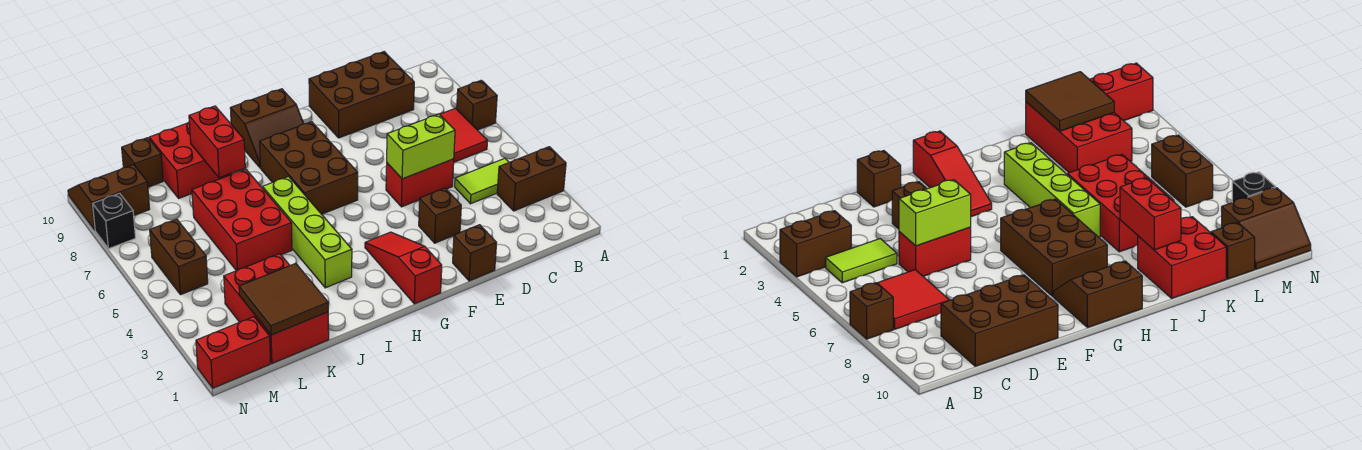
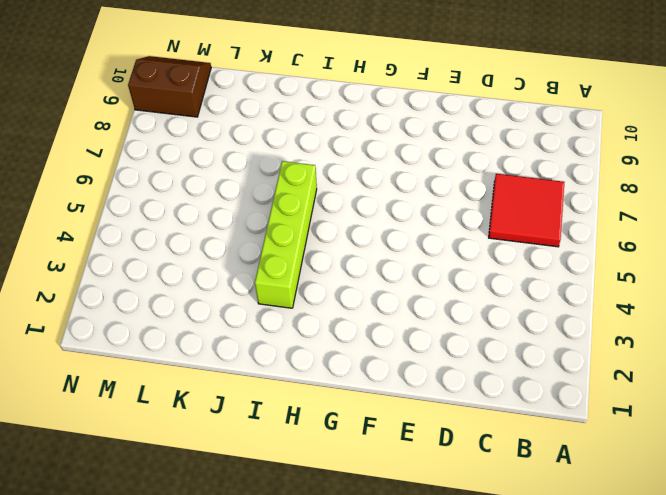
none -> brown brick A3:B3 level 1
none -> brown brick A7 level 1
none -> lime tile B4:C4 level 1

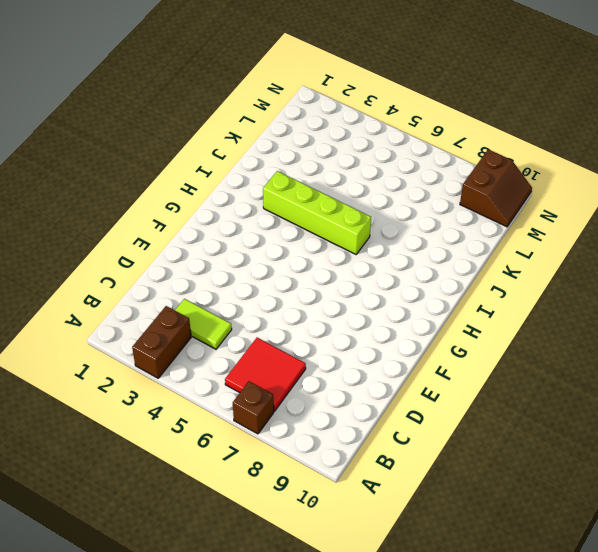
lime tile C3:C4 level 1 -> lime tile B4:C4 level 1
none -> brown brick C9:E10 level 1
none -> red brick D5:E5 level 1
none -> brown brick E1 level 1

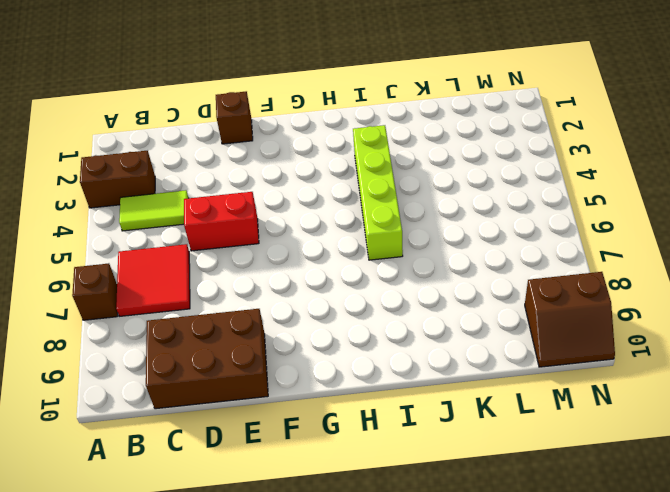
none -> brown brick E3 level 1
none -> red slope G1:G3 level 1 top 1
none -> brown brick G6:H8 level 1

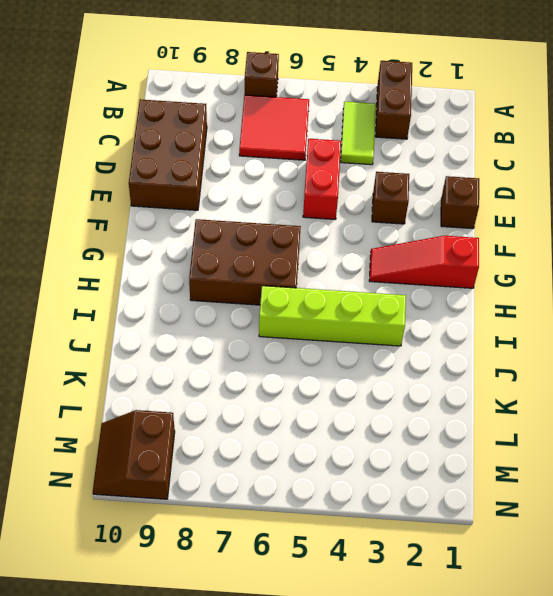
none -> brown slope G9:H10 level 1 top 10
none -> red brick J5:K7 level 1
none -> red brick J9:K10 level 1

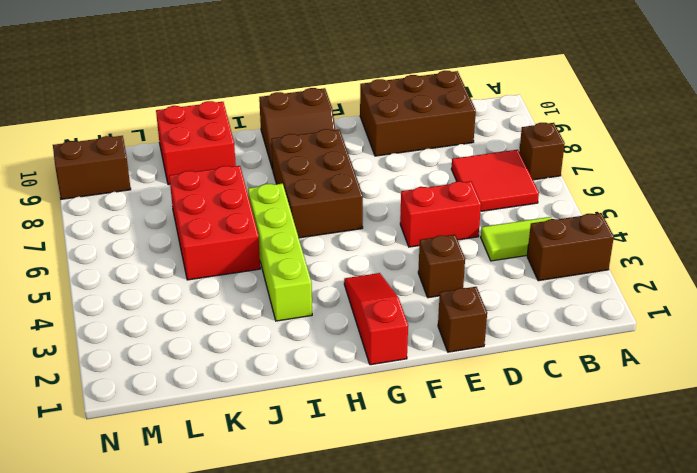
none -> red brick K1:L3 level 1
none -> brown brick L10 level 1
none -> red brick M1:N1 level 1

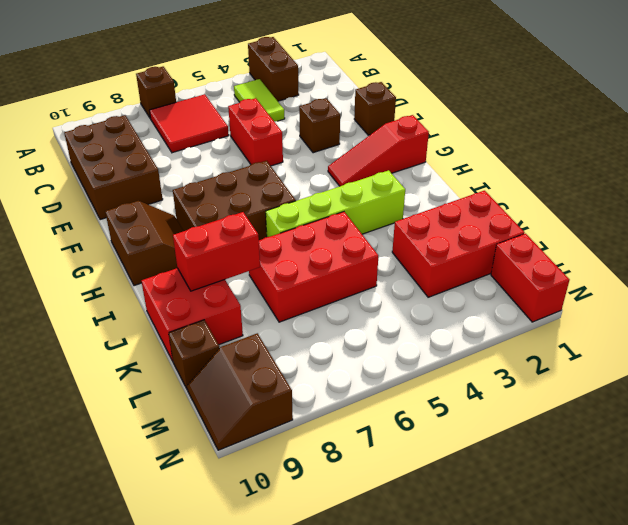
none -> brown brick M5:M6 level 1
none -> black brick N8 level 1
none -> lime brick D5:E5 level 2

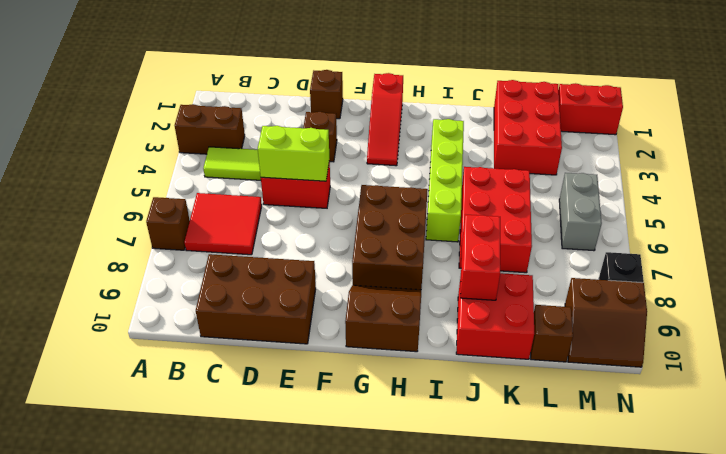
grey brick M5:M6 level 1 -> brown brick M5:M6 level 1
none -> brown tile K1:L2 level 2

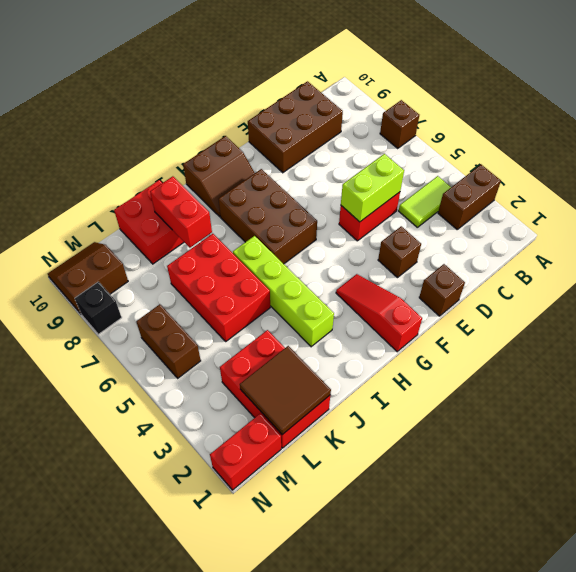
none -> red tile B6:C7 level 1
none -> brown brick L10 level 1

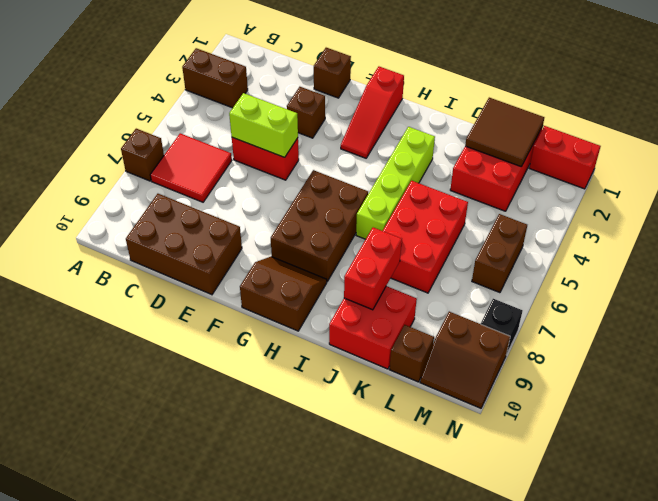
none -> lime tile B4:C4 level 1

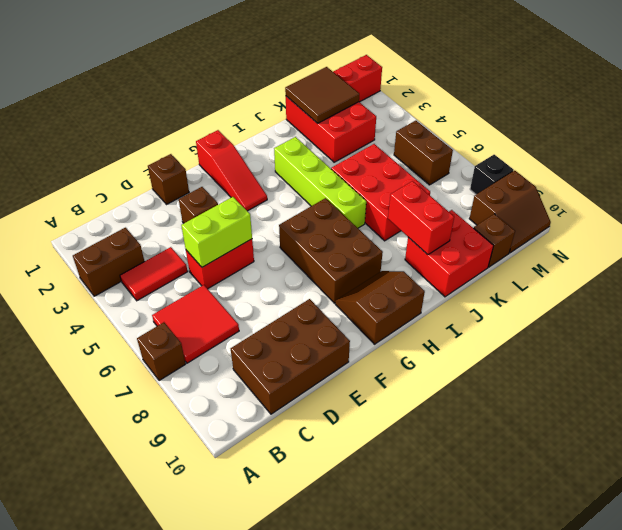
red tile B4:C4 level 1 -> lime tile B4:C4 level 1

